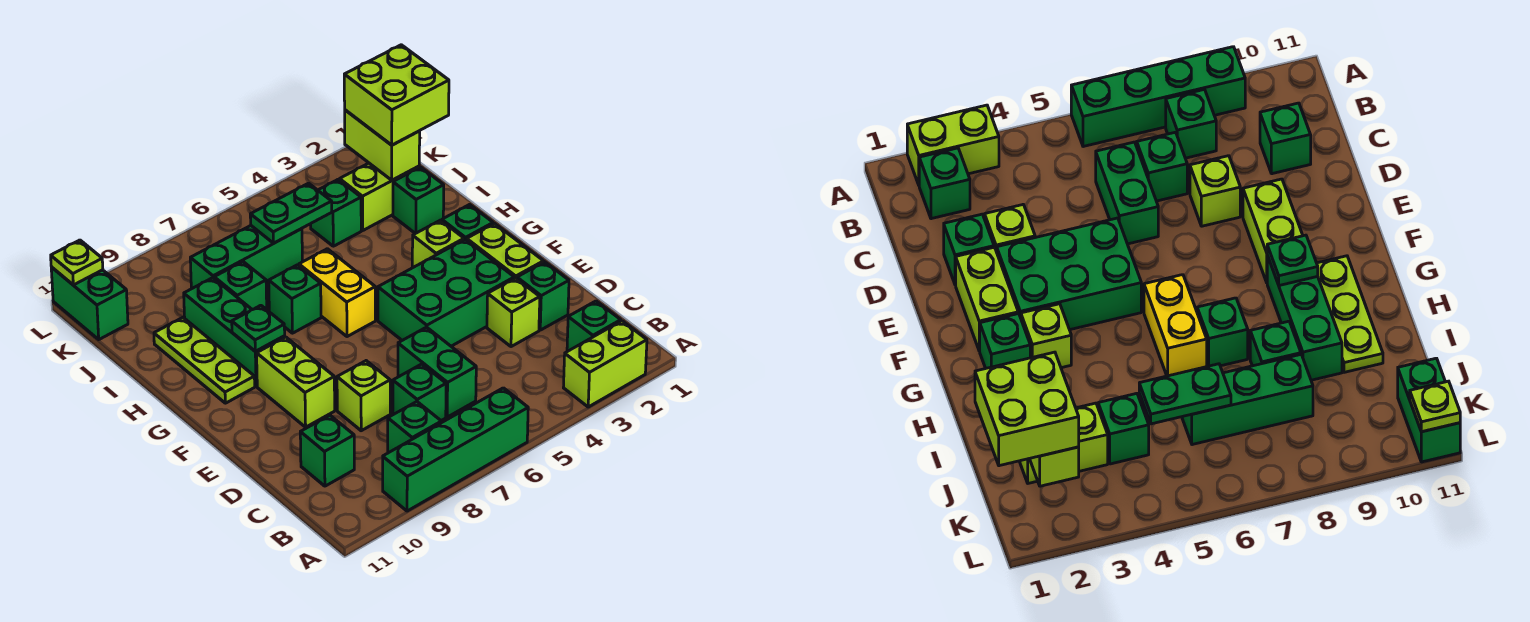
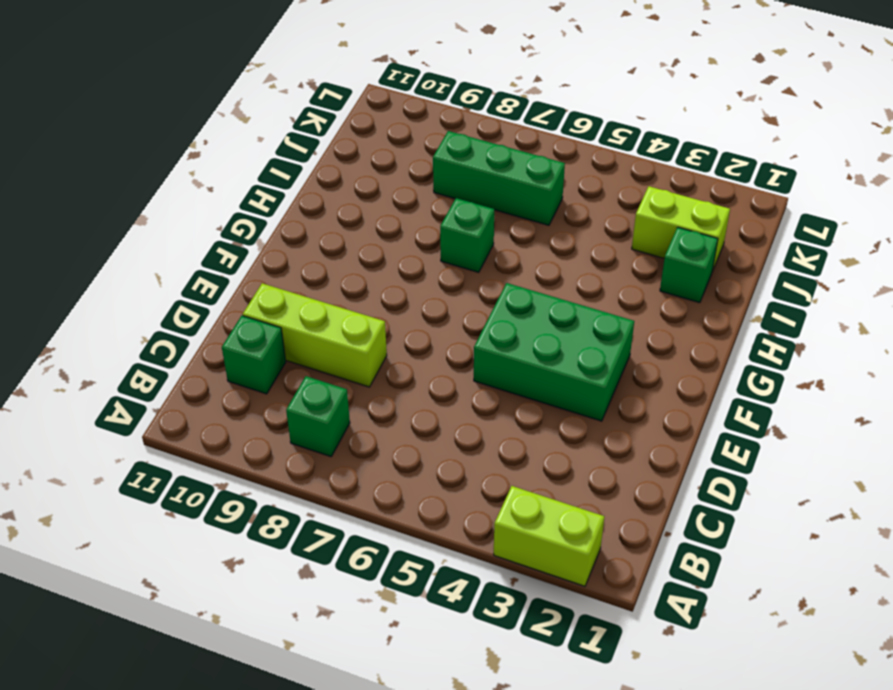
lime brick D8:D10 level 1 -> lime brick D8 level 1
none -> green brick A6:A9 level 1
none -> green brick B2 level 1
none -> green brick C6:D6 level 1
none -> green brick C7 level 1

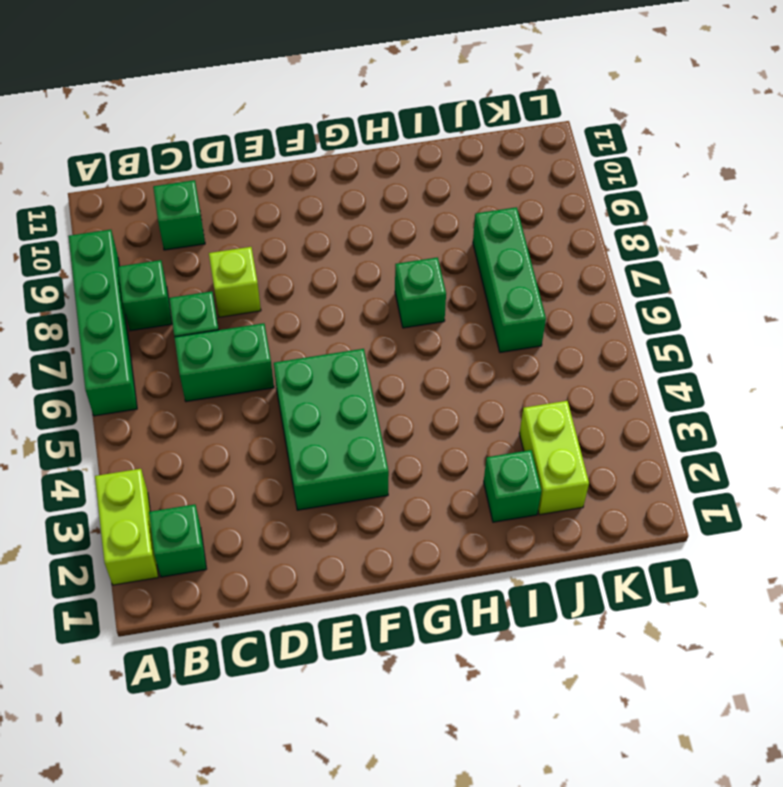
none -> green brick D2 level 1
none -> lime brick D3 level 1
none -> lime brick E2:F2 level 1
none -> lime brick E9:F9 level 1

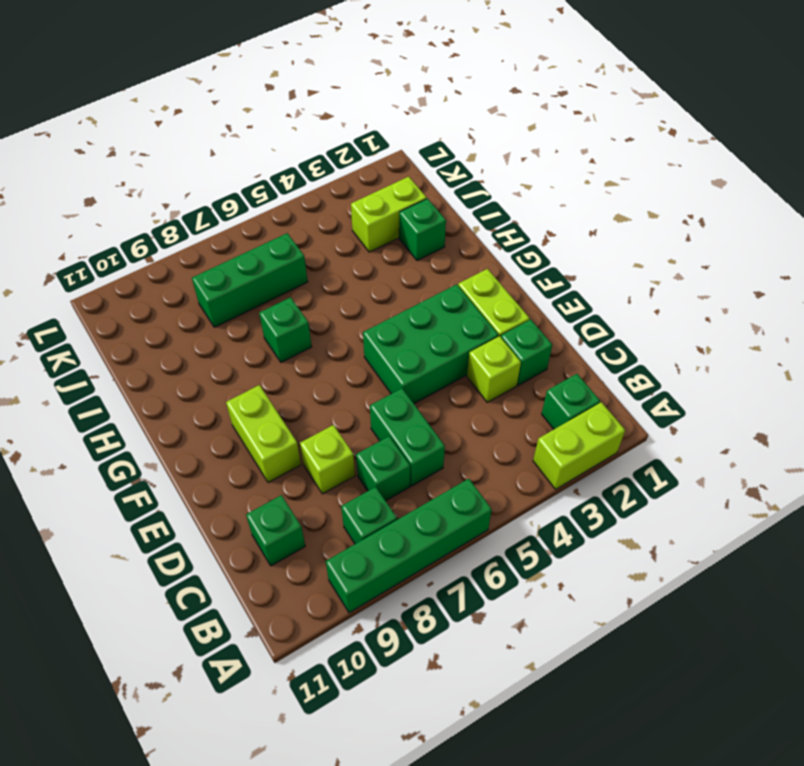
none -> green brick G2 level 1
none -> lime brick G3 level 1
none -> yellow brick G6:H6 level 1
none -> green brick G9:I9 level 1

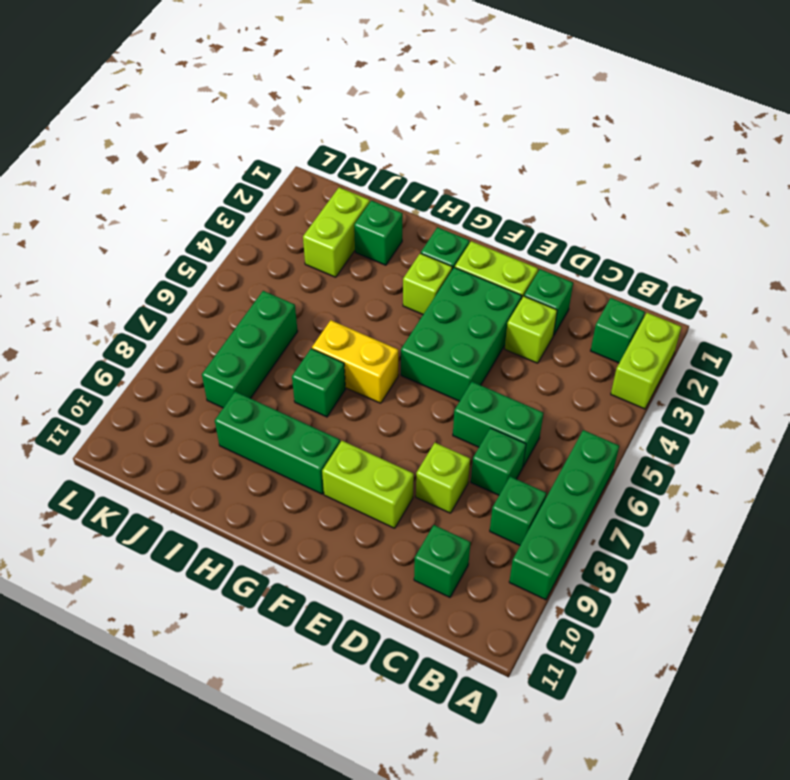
none -> lime plate G10:I10 level 1
none -> green brick I8 level 1
none -> green brick J4 level 1
none -> green brick K11:L11 level 1

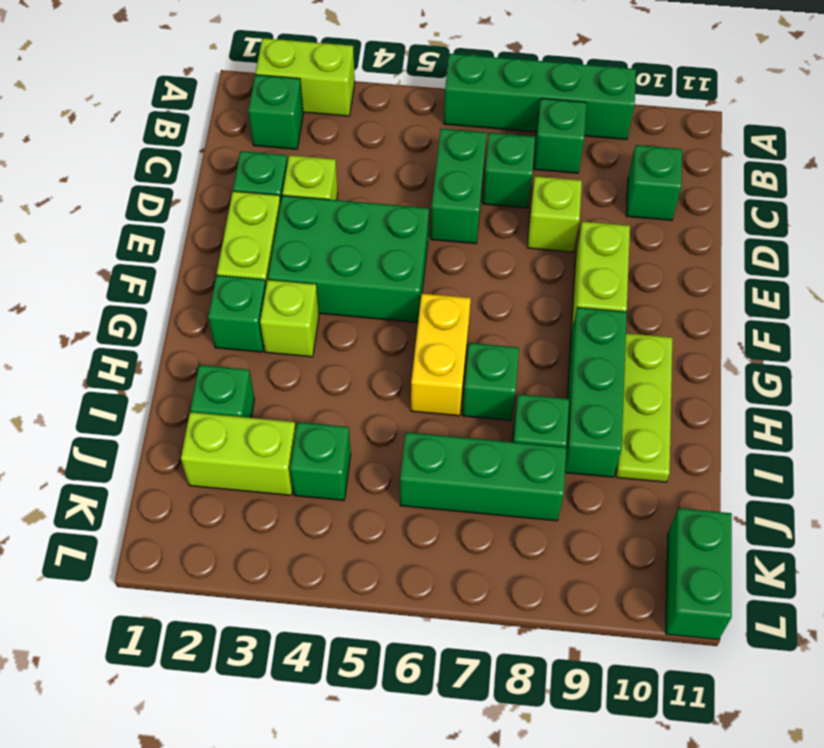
none -> green plate G9 level 2
none -> lime brick J2:K2 level 2
none -> green plate J5:J6 level 2
none -> lime plate L11 level 2

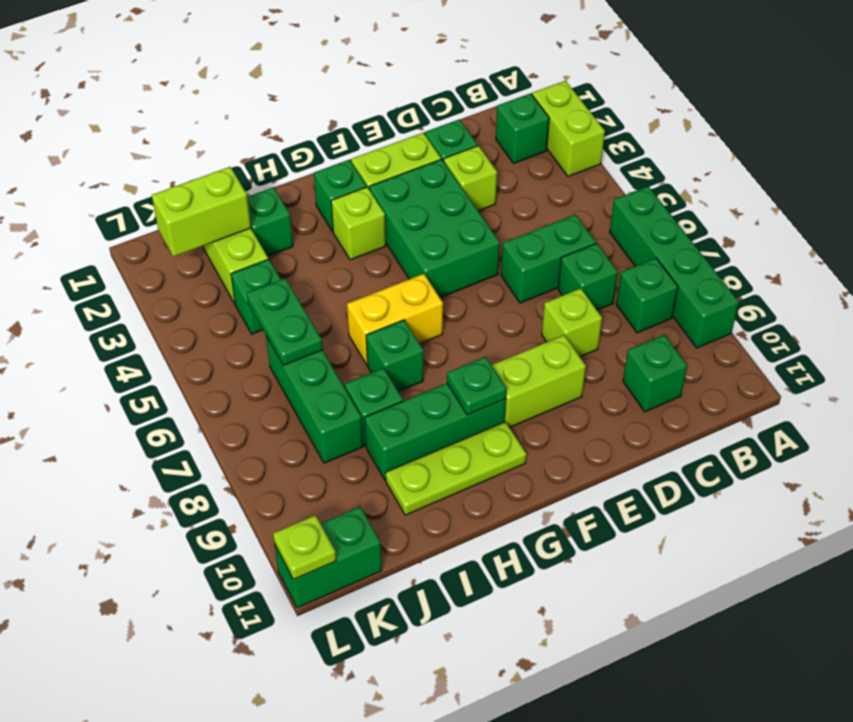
none -> lime brick J1:K2 level 3

